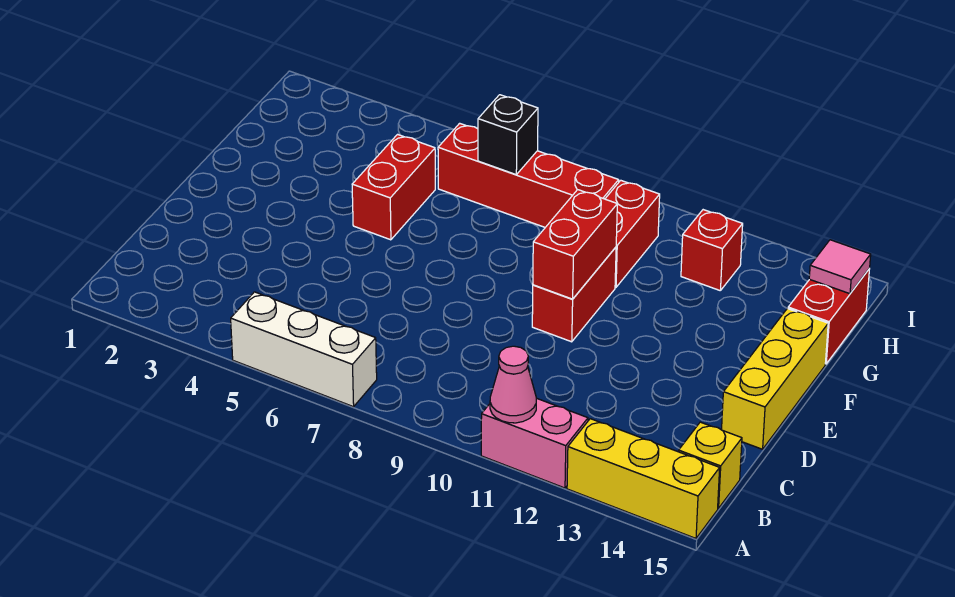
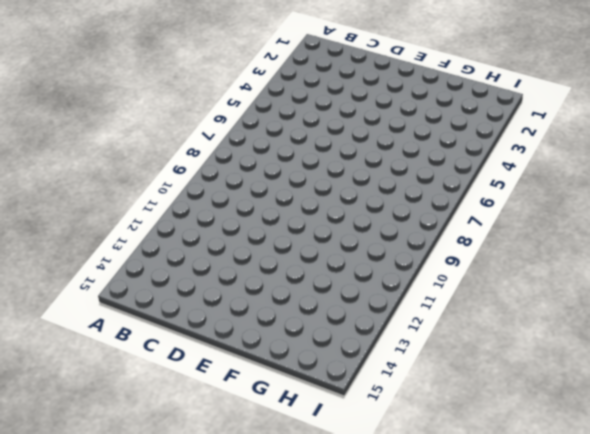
none -> white brick A5:A7 level 1
none -> pink brick A11:A12 level 1
none -> yellow brick A13:A15 level 1

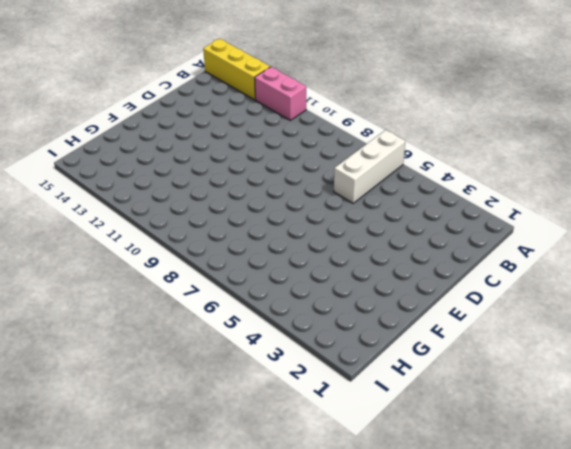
white brick A6:C6 level 1 -> white brick A5:A7 level 1
none -> yellow brick B15 level 1
none -> yellow brick D15:F15 level 1
none -> red brick E10:F10 level 1

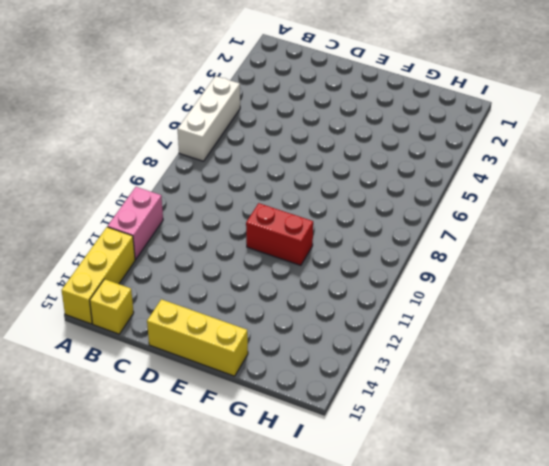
none -> red brick F5:G5 level 1
none -> red brick G10:H10 level 1
none -> red brick G15:H15 level 1

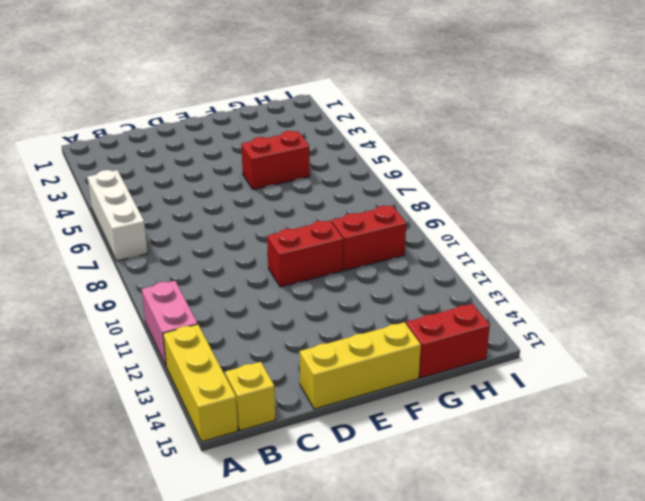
none -> red brick H6:H9 level 1
none -> red brick H12 level 1
none -> pink cone A11 level 2

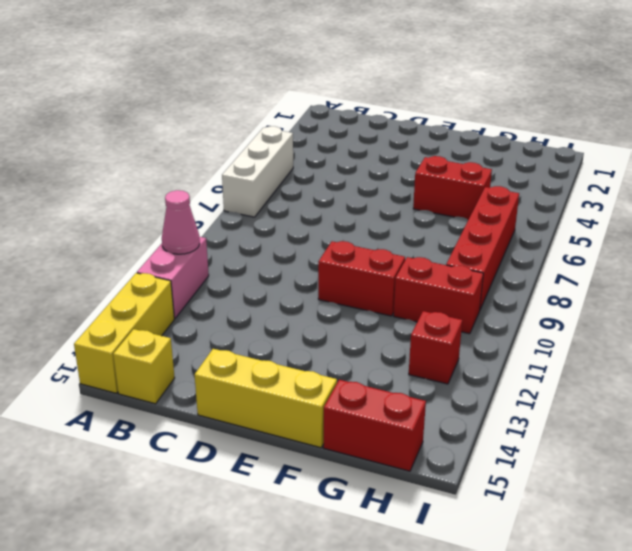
none -> red brick E10:F10 level 2
none -> black brick H7 level 2
none -> pink tile H15 level 2

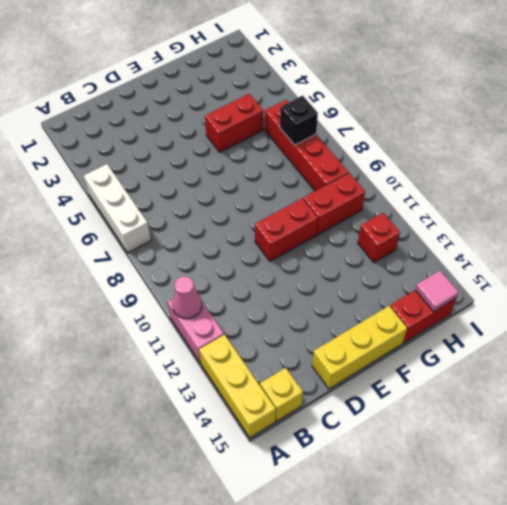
none -> red brick E10:F10 level 2

